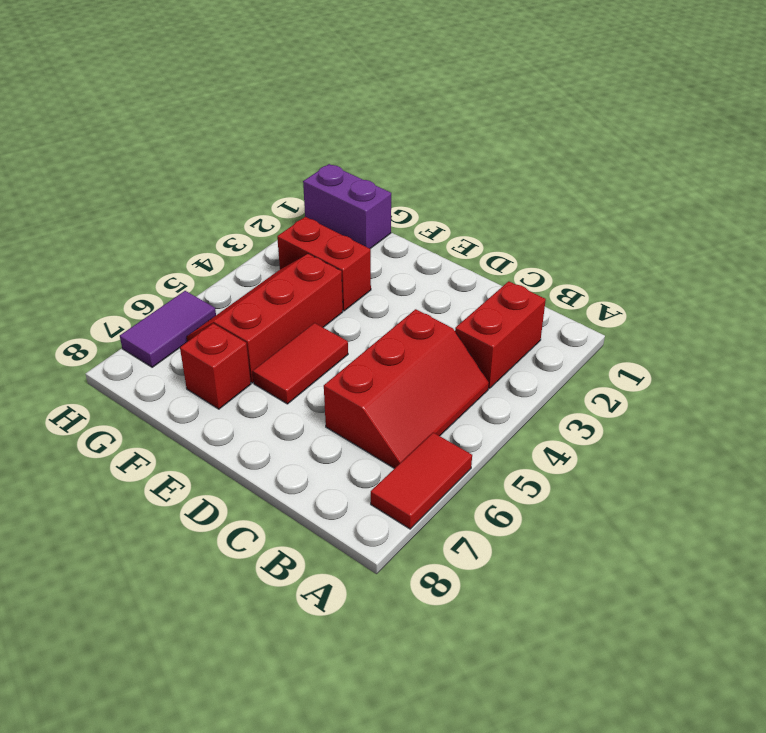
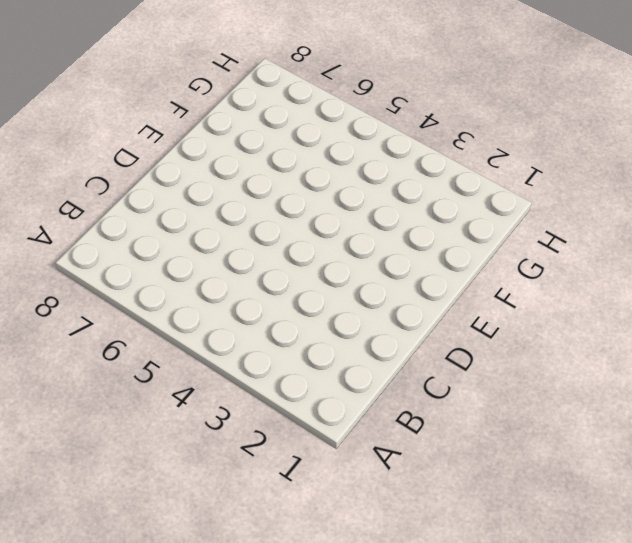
none -> red tile A6:A7 level 1
none -> red brick B2:B3 level 1

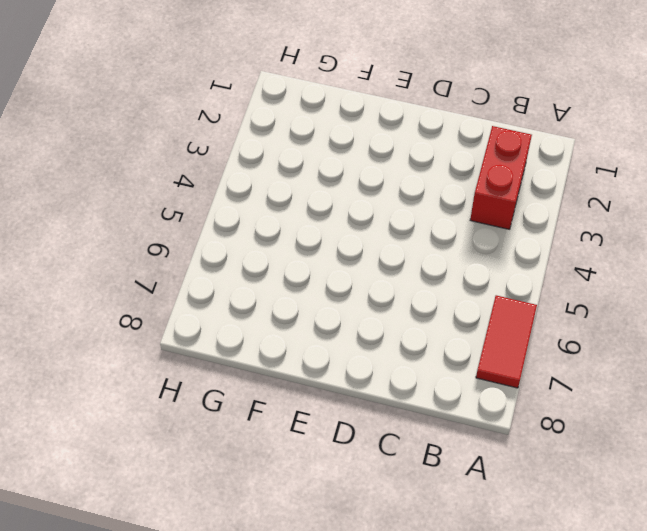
none -> red slope B4:C6 level 1 top C
none -> red tile E5:E6 level 1

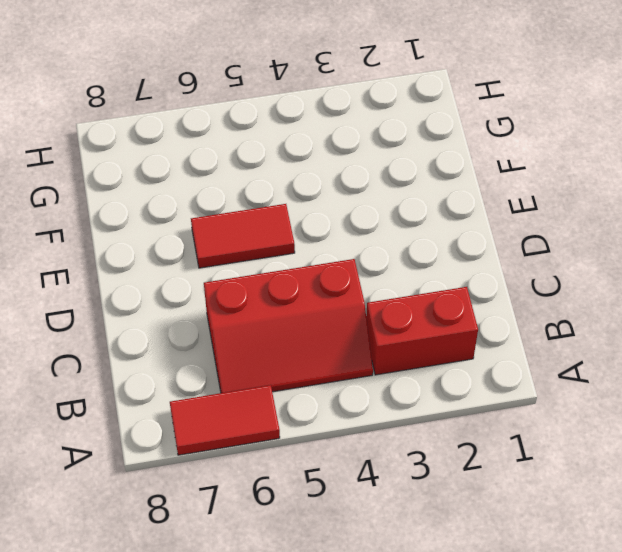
none -> red brick F3:G3 level 1
none -> red slope F4:G6 level 1 top F

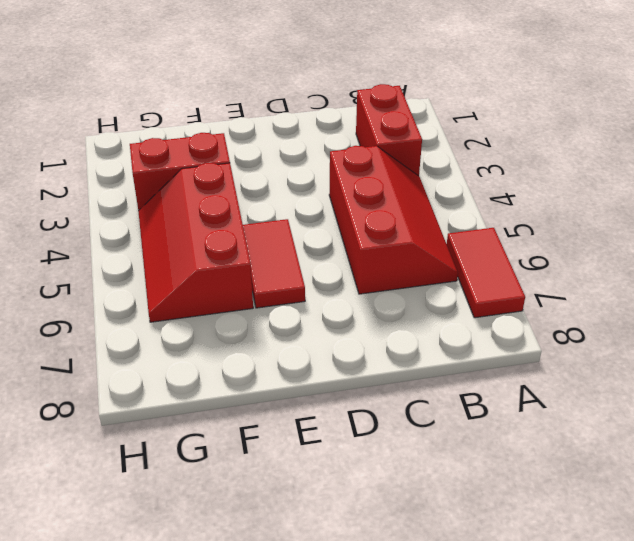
none -> red brick F7 level 1
none -> purple brick G1:H1 level 1

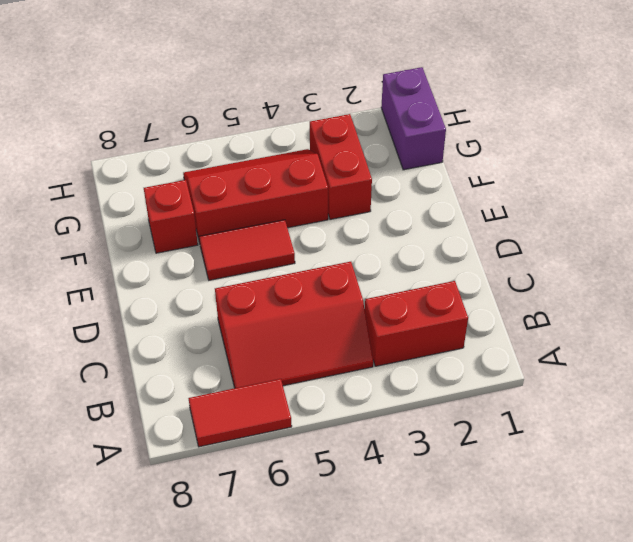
none -> purple tile H6:H7 level 1

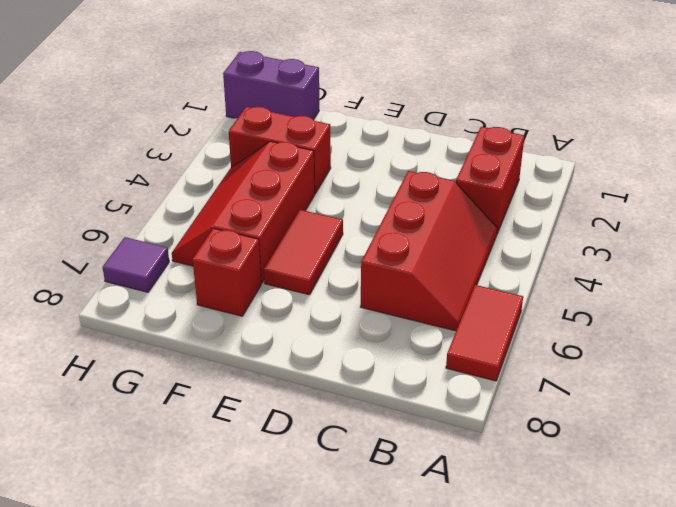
purple tile H7 level 1 -> purple tile H6:H7 level 1

